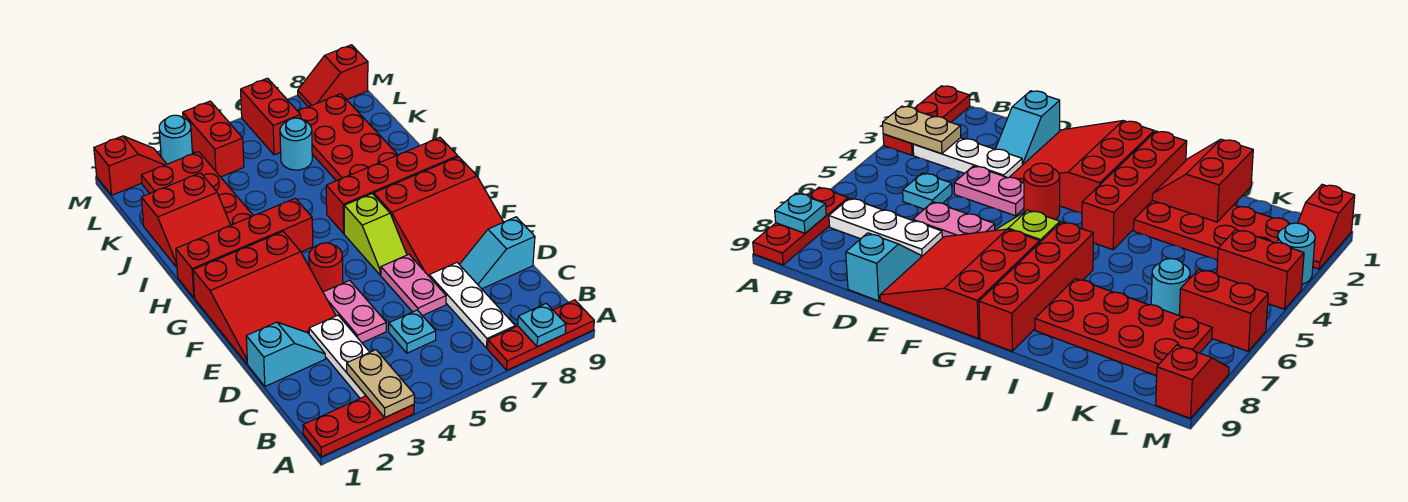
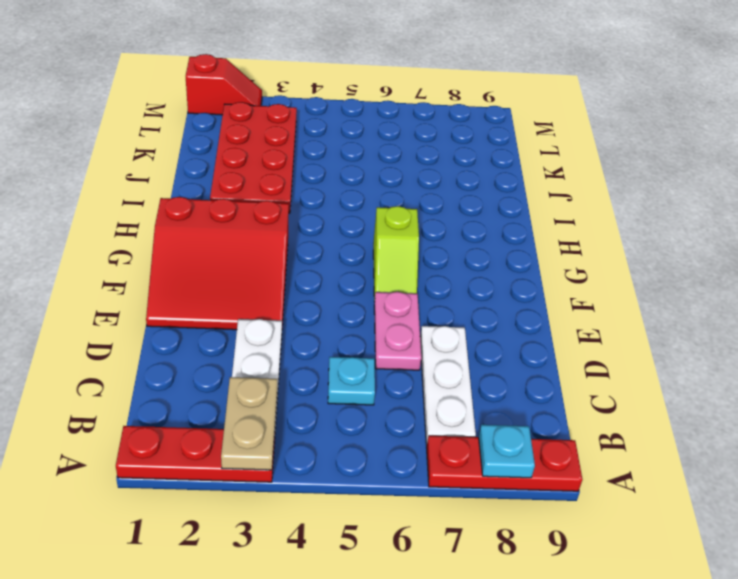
none -> cyan slope D1:D2 level 1 top 1
none -> pink plate D4:E4 level 1
none -> cyan slope D8:D9 level 1 top 9

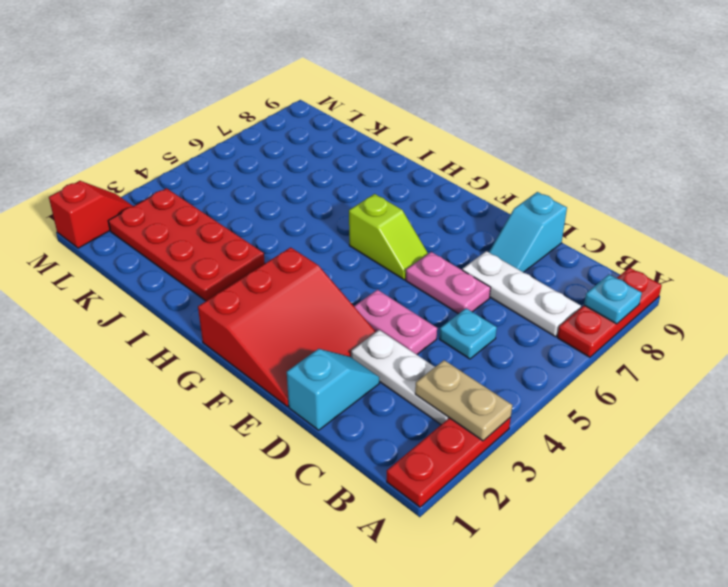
none -> red slope E7:G9 level 1 top G
none -> red round brick F4 level 1
none -> red brick H1:H4 level 1

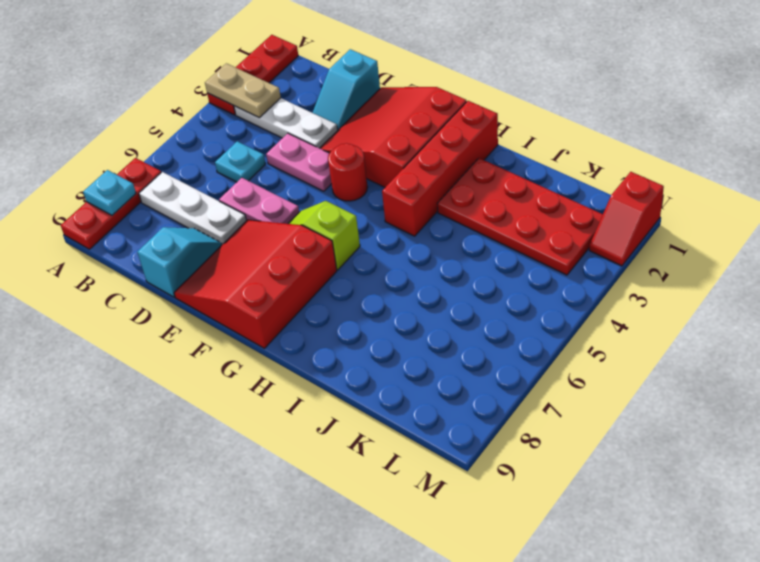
none -> red brick H6:H9 level 1
none -> red plate I7:L8 level 1
none -> cyan round brick K6 level 1

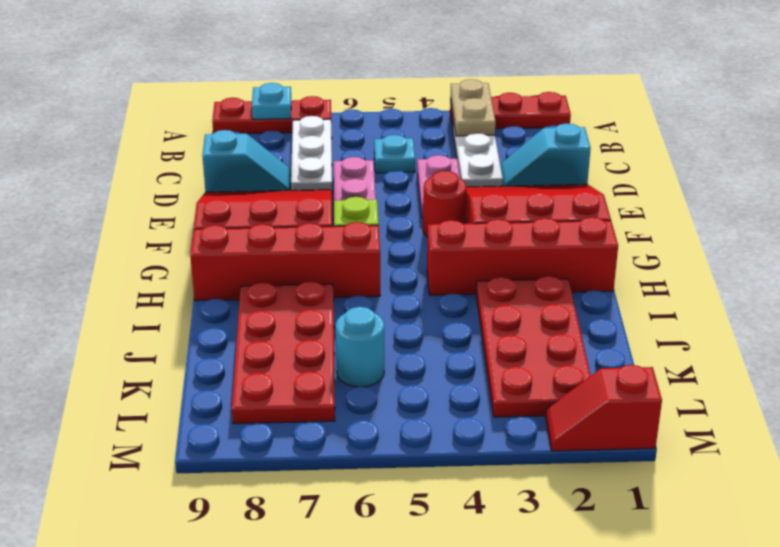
none -> red brick L4:M4 level 1
none -> red brick L6:M6 level 1
none -> cyan round brick M3 level 1

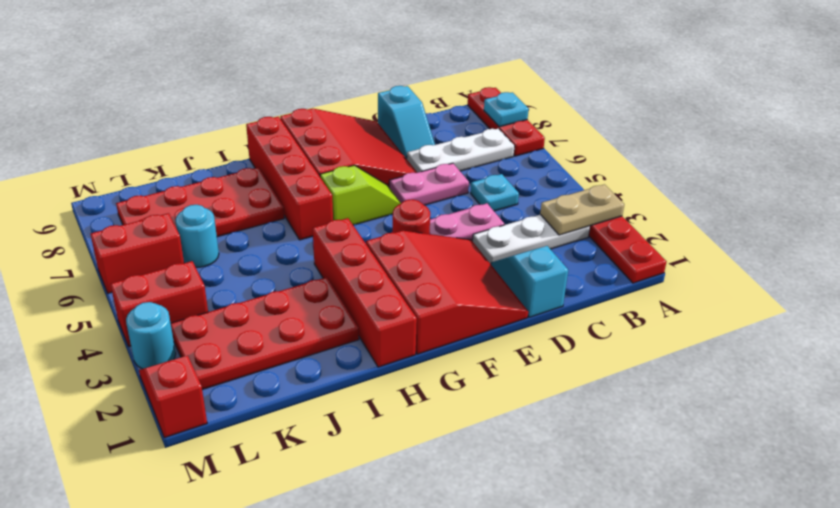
none -> red slope M8:M9 level 1 top 9
none -> red slope I1:J2 level 2 top J

